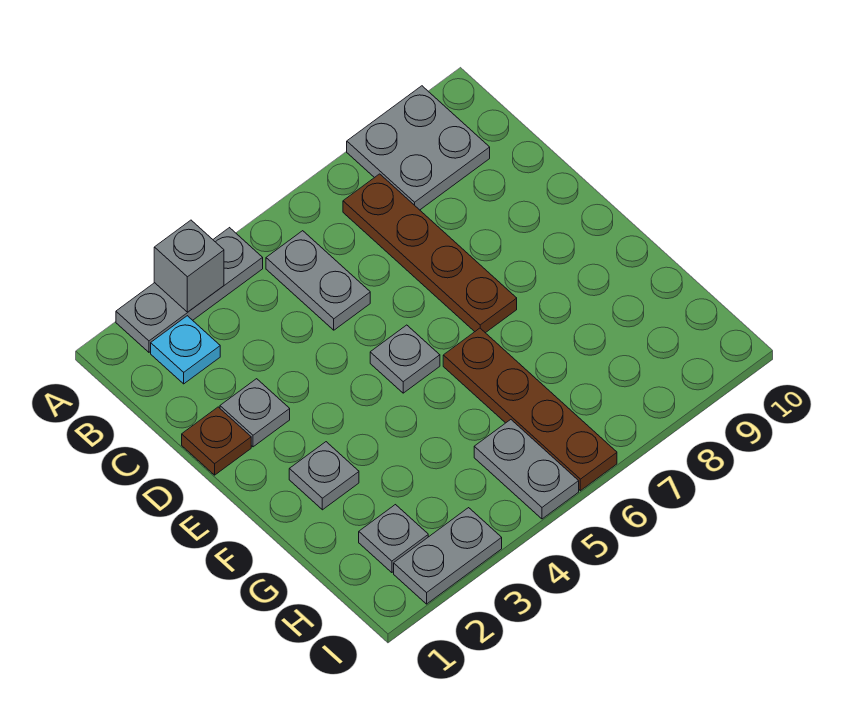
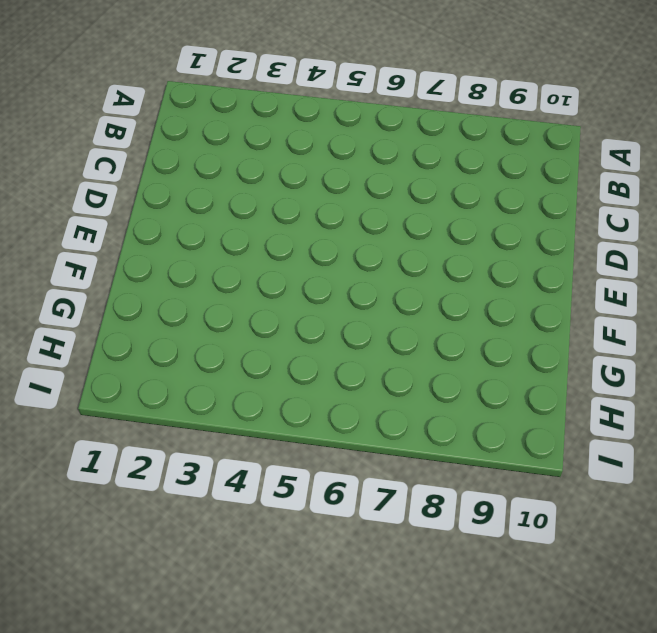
none -> grey plate A2:A4 level 1
none -> grey plate A8:B9 level 1
none -> cyan plate B2 level 1

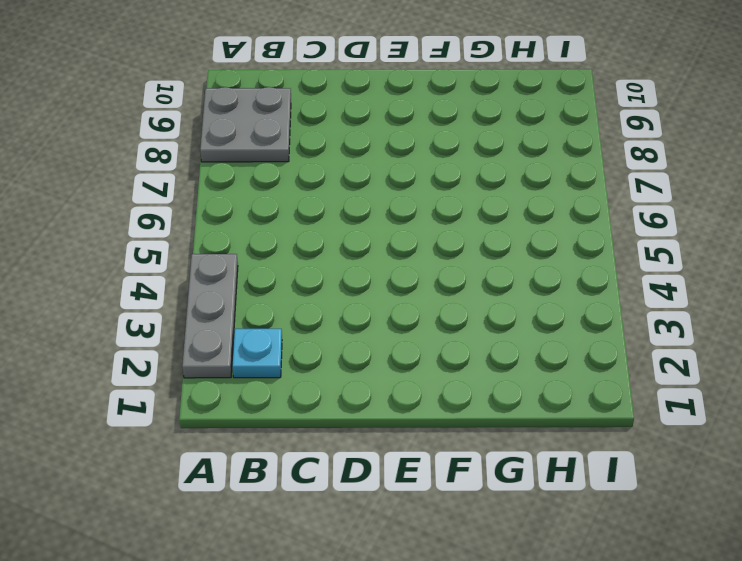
none -> grey plate B5:C5 level 1
none -> brown plate B7:E7 level 1
none -> brown plate D1 level 1

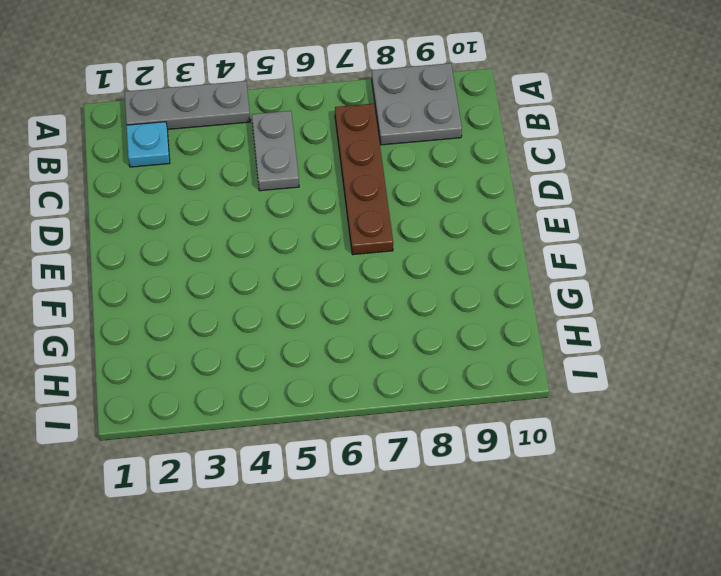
none -> brown plate D1 level 1
none -> grey plate D2 level 1
none -> grey plate E5 level 1

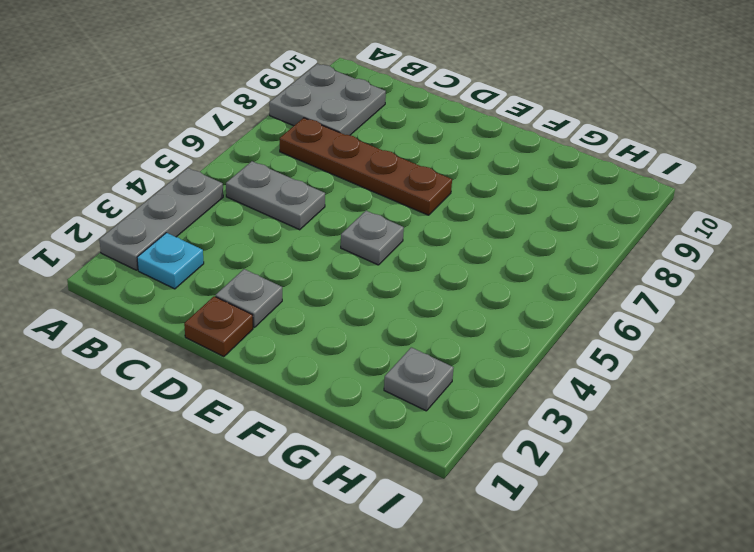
none -> grey plate F2 level 1
none -> brown plate F6:I6 level 1
none -> grey plate H5:I5 level 1

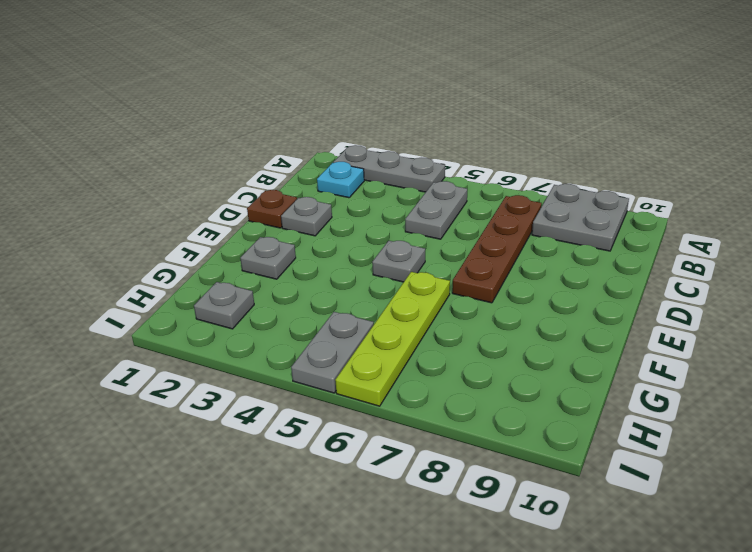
lime plate F6:I6 level 1 -> brown plate F6:I6 level 1
none -> grey plate I2:I3 level 1
none -> grey brick A3 level 2

